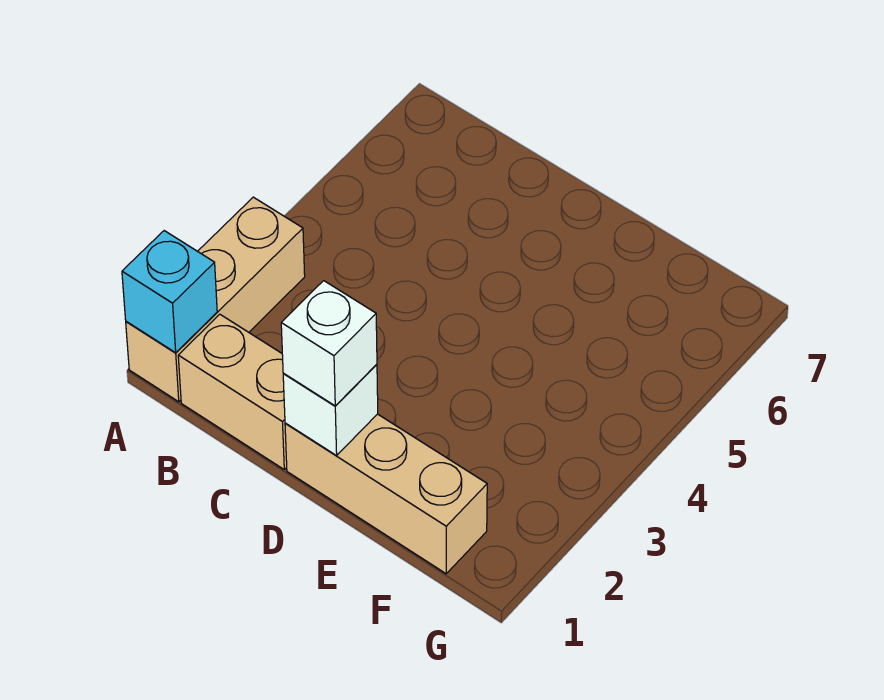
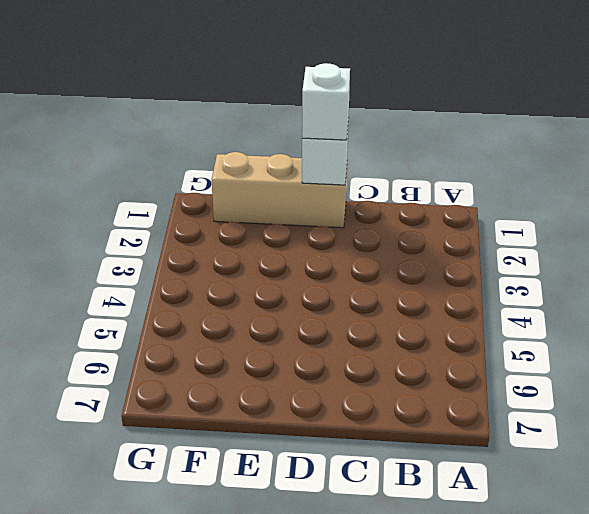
none -> tan brick A1:A3 level 1
none -> tan brick B1:C1 level 1

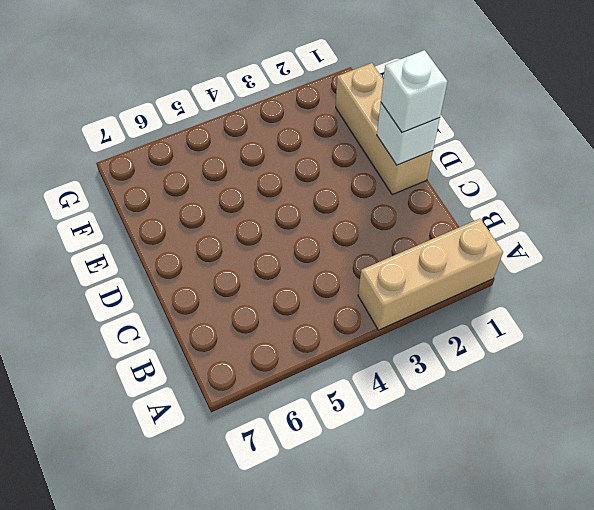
none -> tan brick B1:C1 level 1
none -> cyan brick A1 level 2

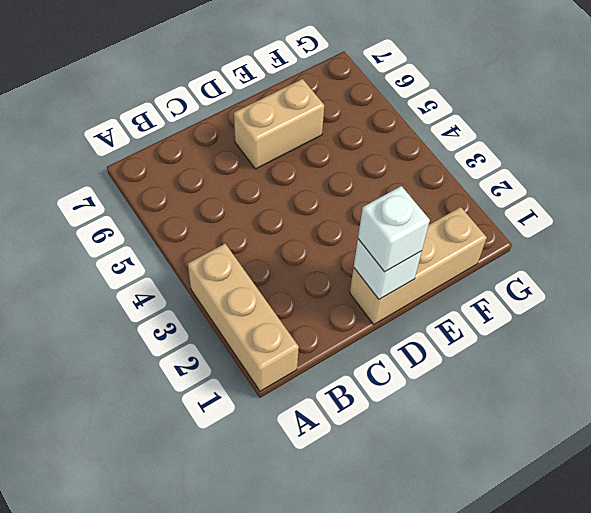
tan brick D6:E6 level 1 -> tan brick B1:C1 level 1
none -> cyan brick A1 level 2

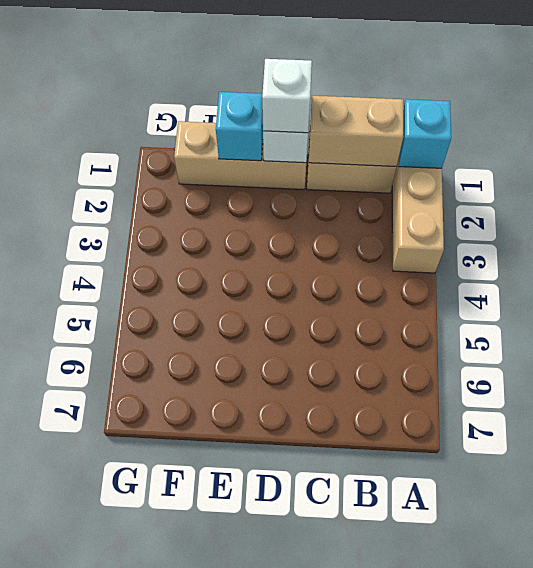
tan brick B1:C1 level 2 -> none
cyan brick E1 level 2 -> none

